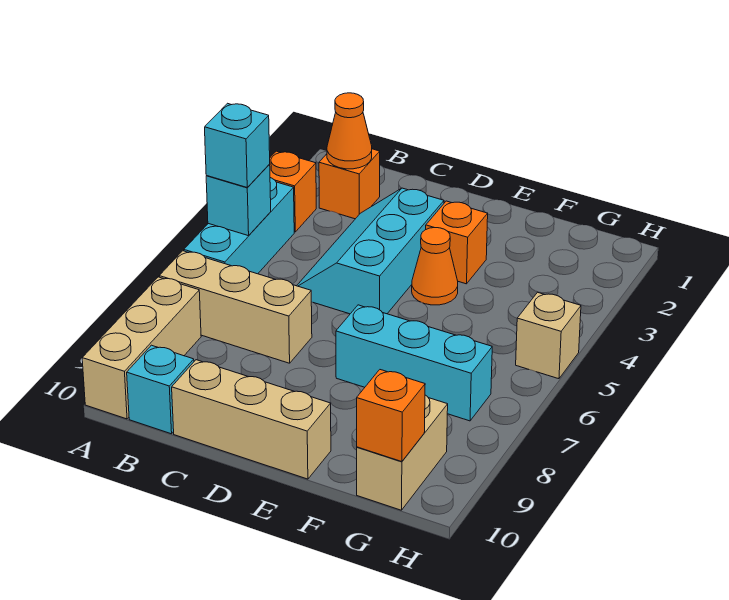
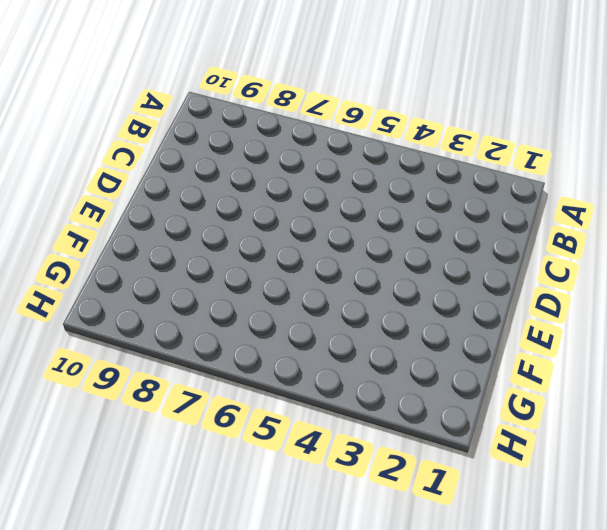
none -> orange brick A3 level 1
none -> cyan brick A4:A6 level 1
none -> tan brick A7:C7 level 1

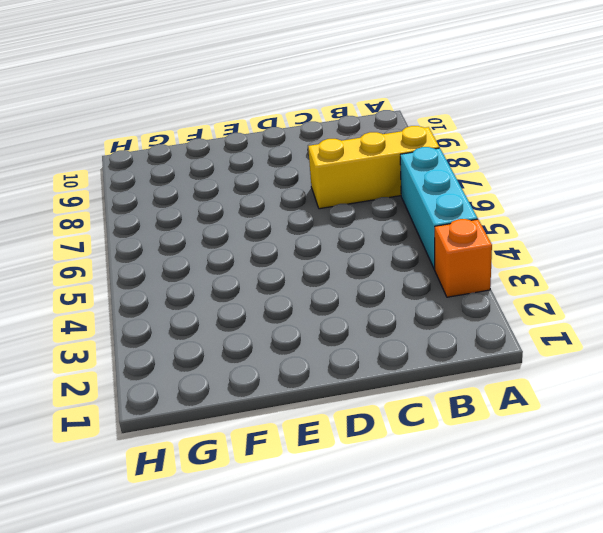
yellow brick A7:C7 level 1 -> tan brick A7:C7 level 1
none -> tan brick A8:A10 level 1
none -> orange brick B2 level 1
none -> cyan brick B10 level 1

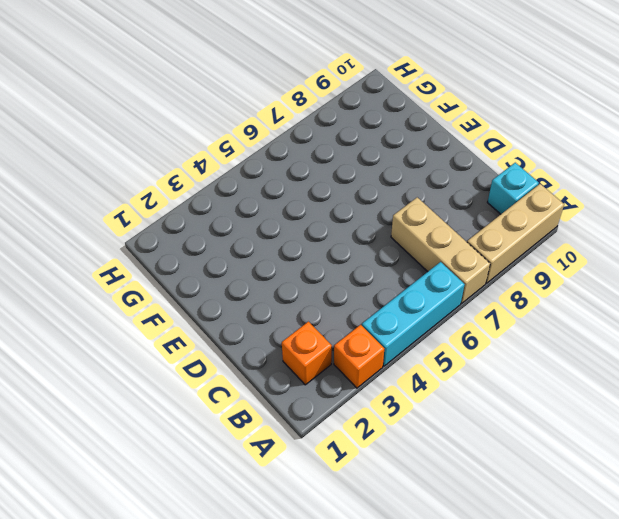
none -> cyan slope C3:D5 level 1 top D
none -> tan brick C10:E10 level 1
none -> orange brick E3 level 1

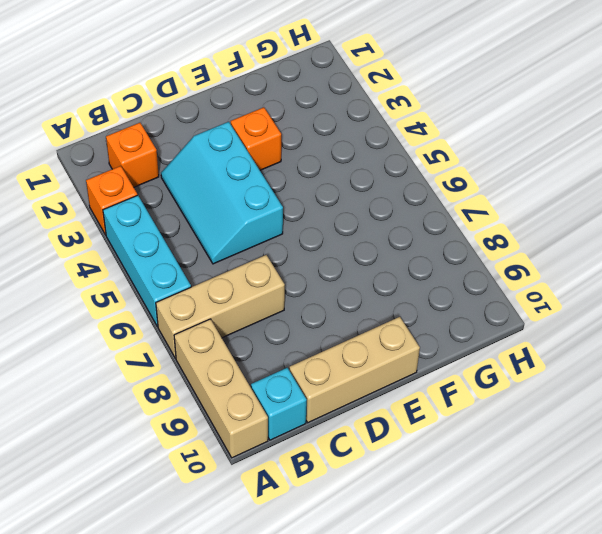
none -> orange cone E4 level 1
none -> cyan brick E7:G7 level 1
none -> tan brick G9:G10 level 1

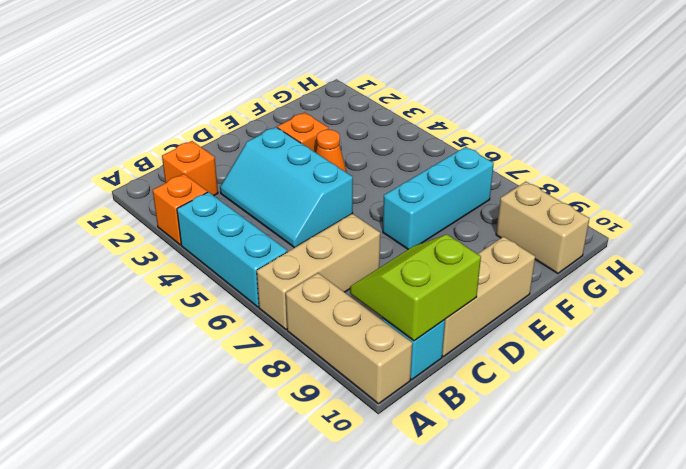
lime slope B9:C10 level 2 top 10 -> none
none -> tan brick H5 level 1
none -> cyan brick A5 level 2
none -> orange cone B2 level 2

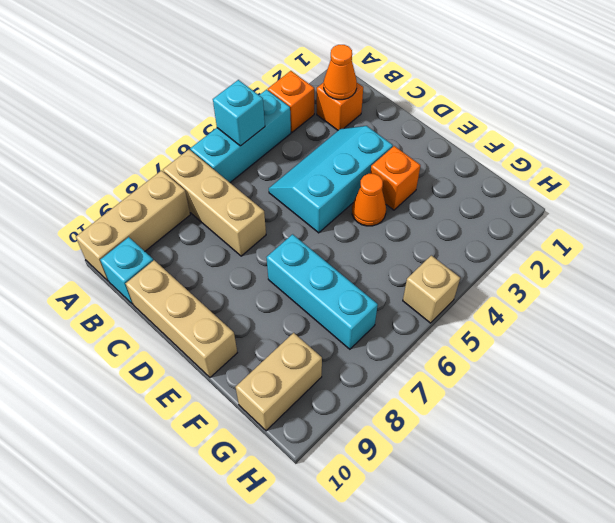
none -> orange brick G10 level 2
none -> cyan brick A5 level 3

